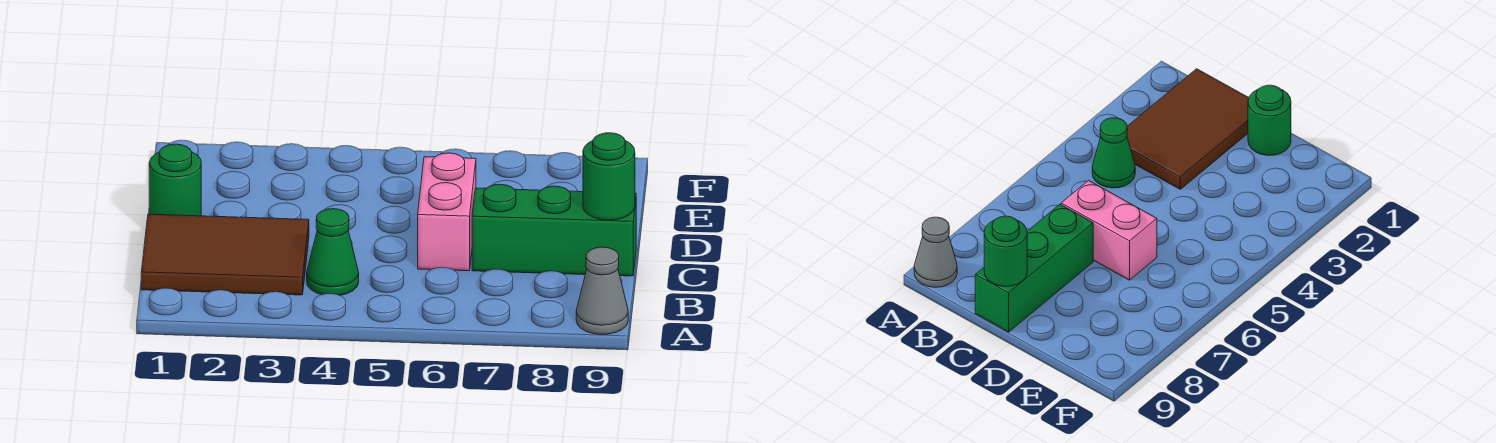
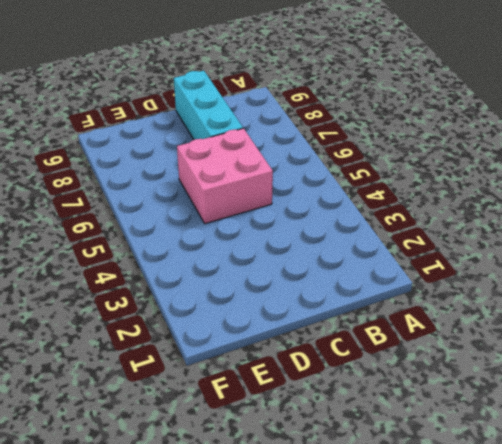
pink brick C5:D6 level 1 -> pink brick C6:D6 level 1
cyan brick C7:C9 level 1 -> green brick C7:C9 level 1
none -> grey cone A9 level 1
none -> brown tile B1:C3 level 1

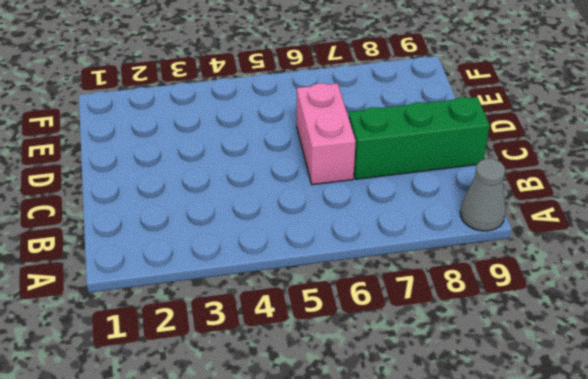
none -> brown tile B1:C3 level 1
none -> green cone B4 level 1

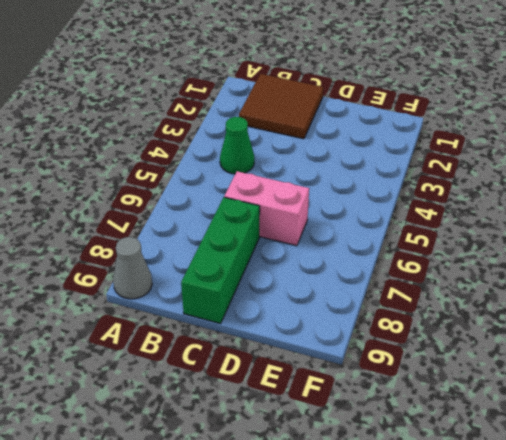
brown tile B1:C2 level 1 -> brown tile B1:C3 level 1
none -> green round brick D1 level 1
none -> green round brick C9 level 2

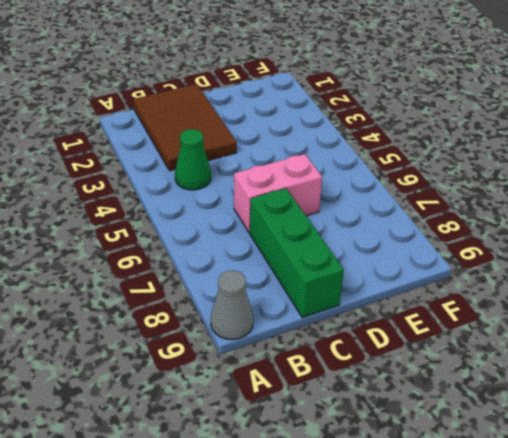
none -> green round brick D1 level 1
none -> green round brick C9 level 2

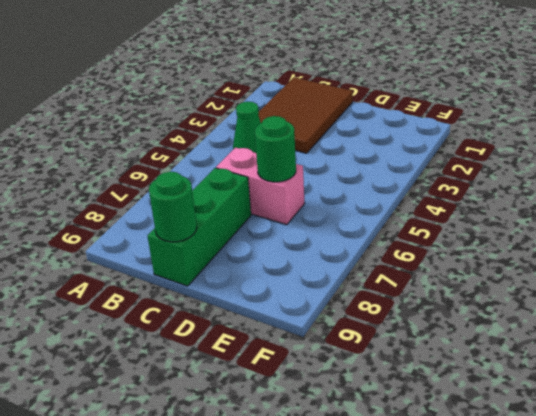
green round brick D6 level 2 -> green round brick D1 level 1
none -> grey cone A9 level 1

